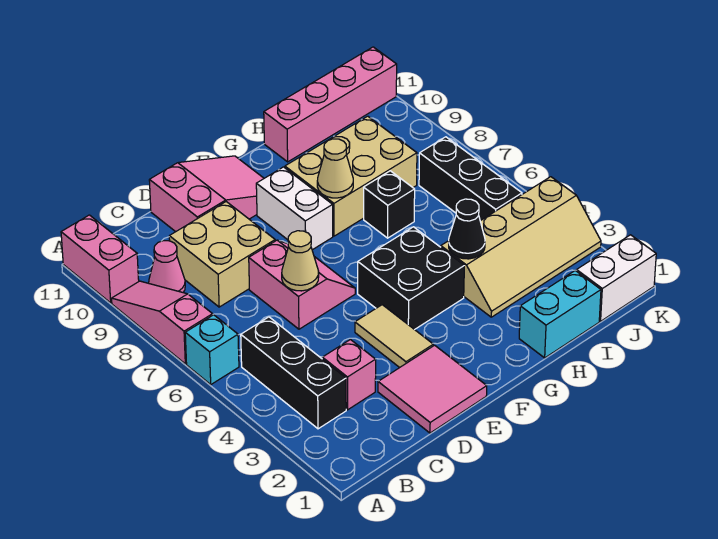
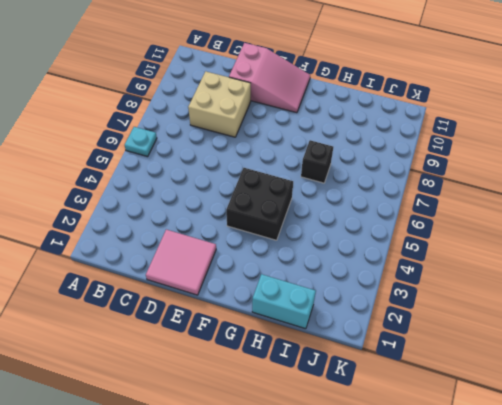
cyan plate A6 level 1 -> cyan brick A6 level 1
none -> pink slope A7:A9 level 1 top 7
none -> pink brick A10:A11 level 1
none -> black brick B3:B5 level 1

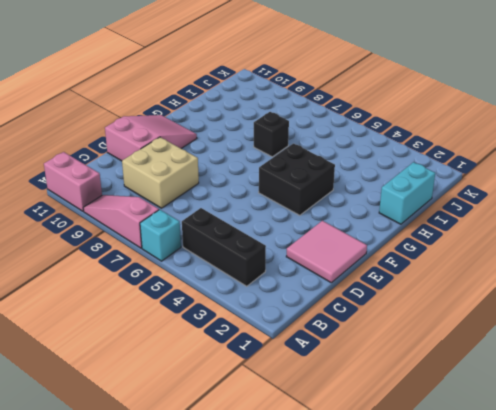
none -> pink cone B9 level 1
none -> pink brick C3 level 1
none -> pink slope D6:E7 level 1 top D

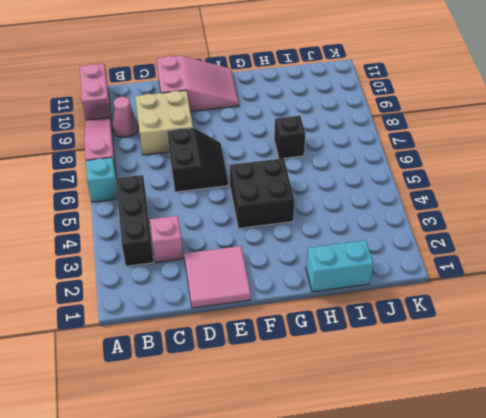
black slope D6:E7 level 1 top D -> pink slope D6:E7 level 1 top D
none -> tan tile E3:E4 level 1
none -> white brick F8:F9 level 1
none -> tan brick G8:I9 level 1

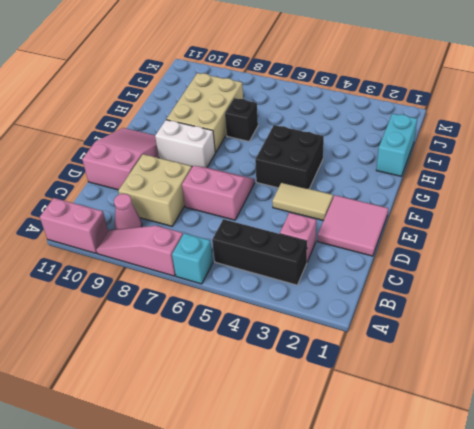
none -> tan slope H3:K4 level 1 top 4
none -> pink brick H11:K11 level 1
none -> white brick J1:K1 level 1

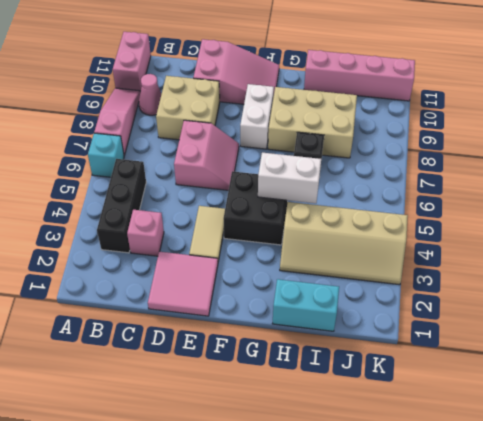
white brick G5:H5 level 2 -> white brick J1:K1 level 1
none -> black brick J5:J7 level 1
none -> tan cone D6 level 2
none -> tan cone G8 level 2

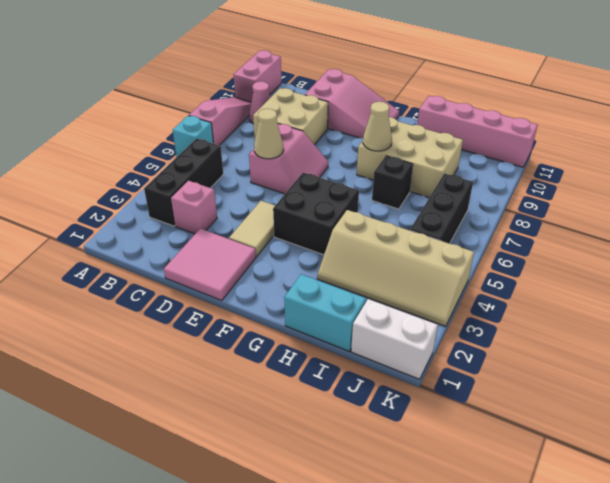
none -> white brick F8:F9 level 1
none -> black cone H4 level 2

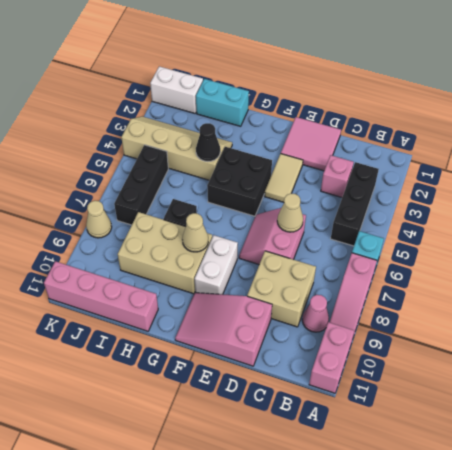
tan cone K8 level 1 -> none

